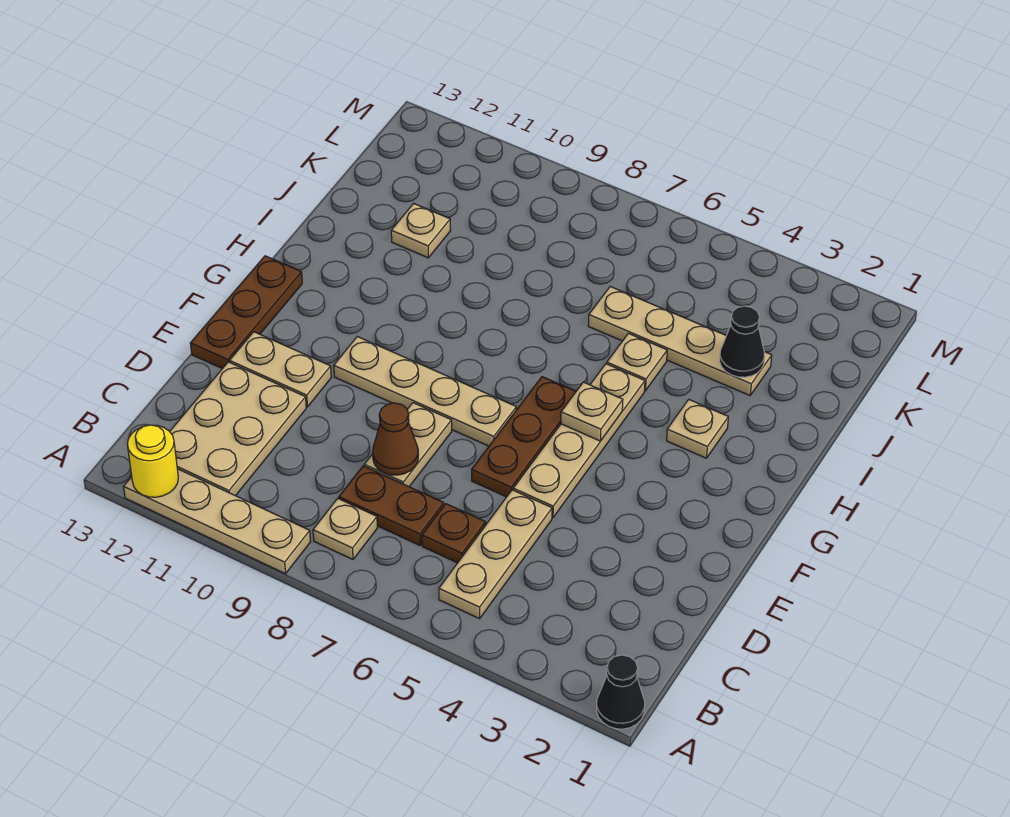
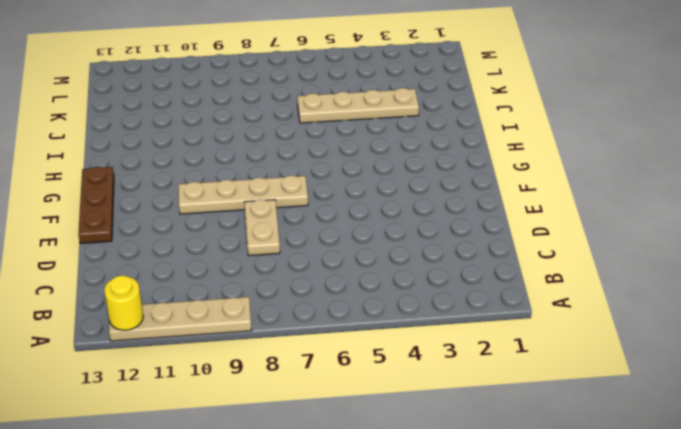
none -> black cone A1 level 1
none -> tan plate B5:D5 level 1
none -> tan plate B8 level 1

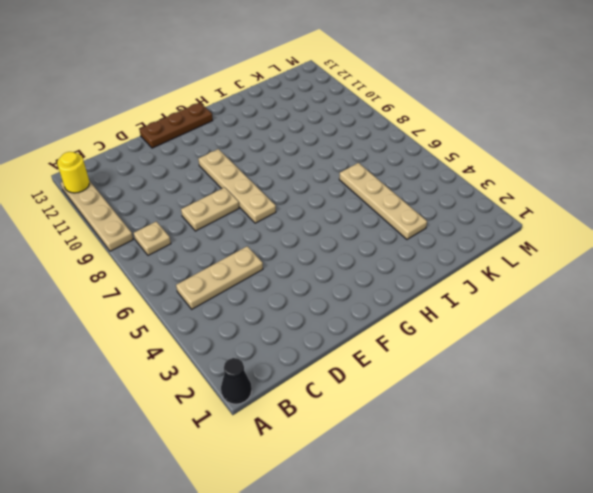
none -> tan plate B11:D12 level 1
none -> brown plate C6 level 1
none -> brown plate C7:C8 level 1

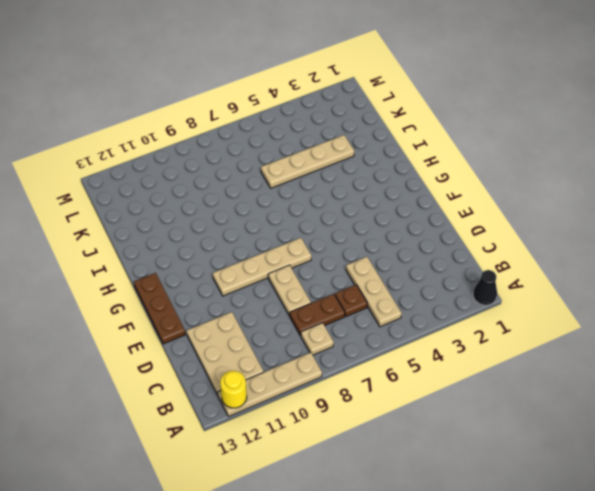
none -> tan plate E5:H5 level 1
none -> brown plate E6:G6 level 1
none -> tan plate E11:E12 level 1

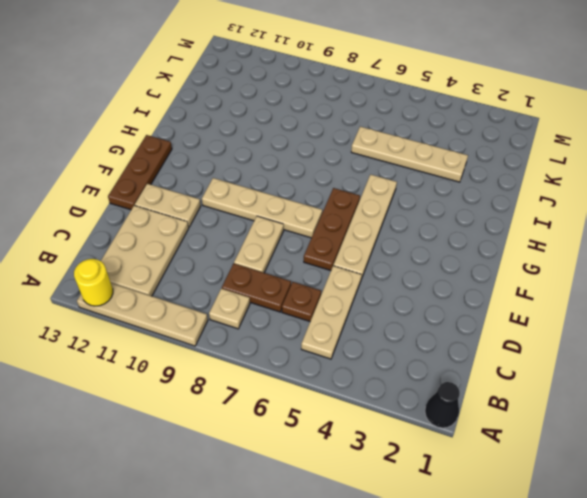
none -> tan plate H3 level 1
none -> tan plate I5 level 1
none -> tan plate J11 level 1

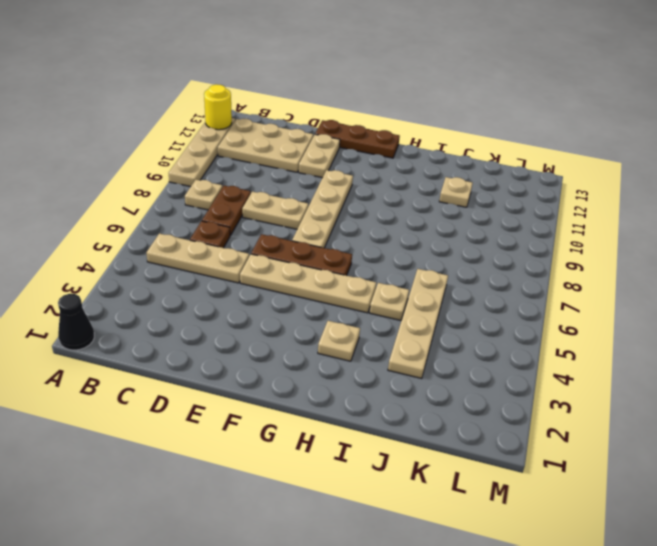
none -> brown cone D8 level 2
none -> tan plate G5 level 2
none -> black cone J3 level 2

